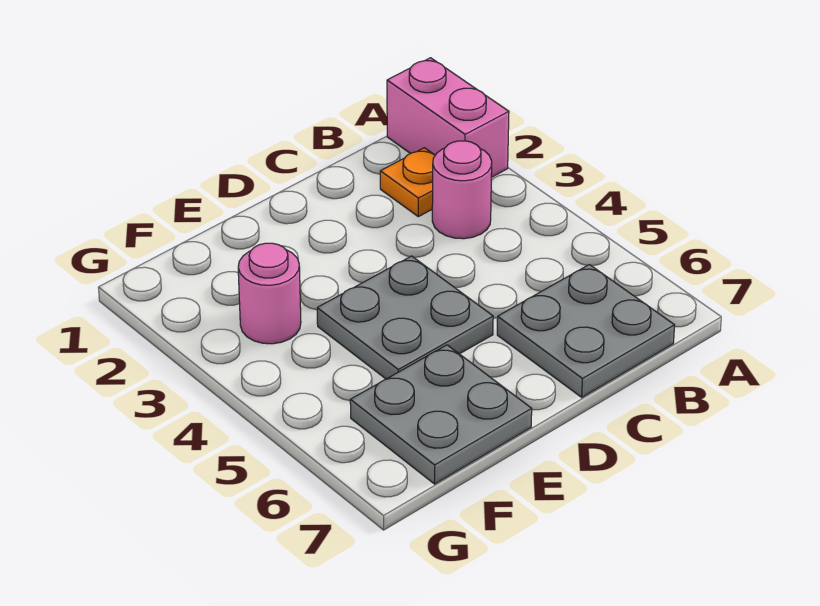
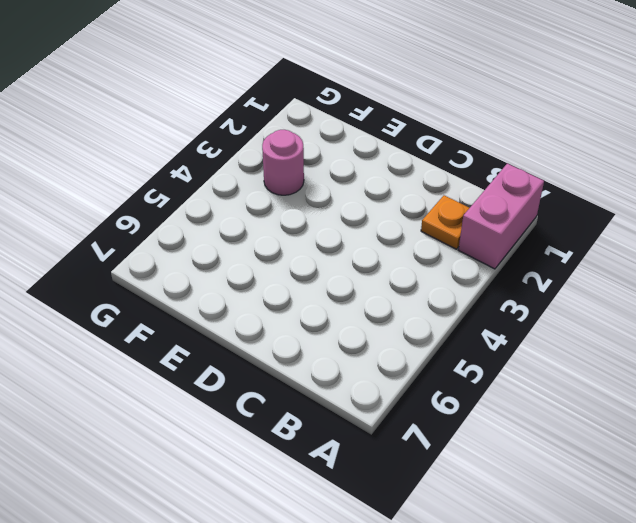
none -> pink round brick B3 level 1
none -> grey plate B6:C7 level 1

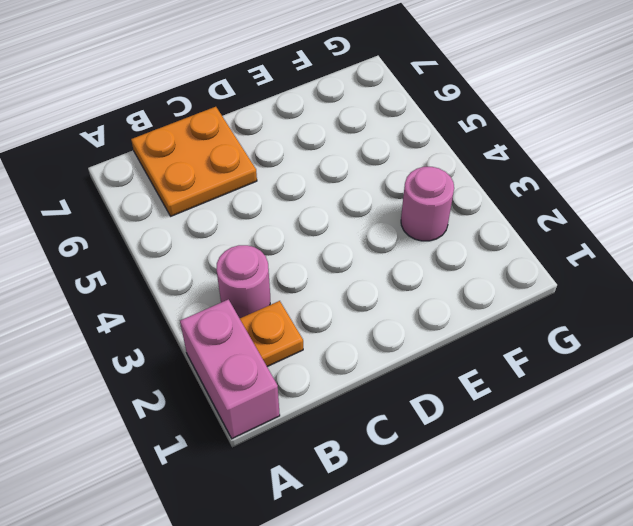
orange plate B6:C7 level 1 -> grey plate B6:C7 level 1
none -> grey plate D4:E5 level 1
none -> grey plate E6:F7 level 1

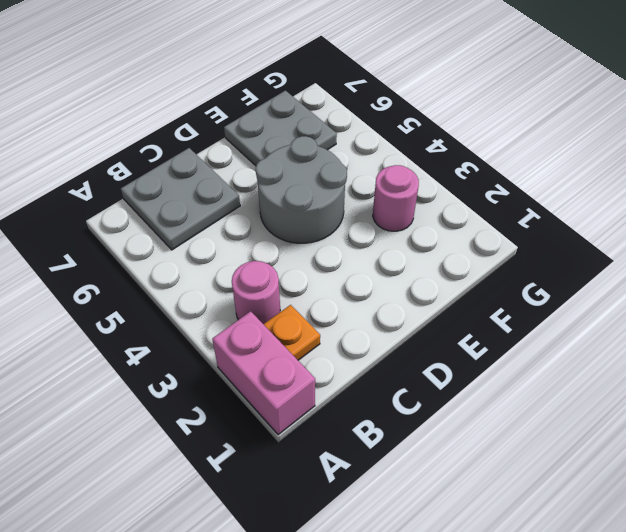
grey round brick D4:E5 level 1 -> grey plate D4:E5 level 1

